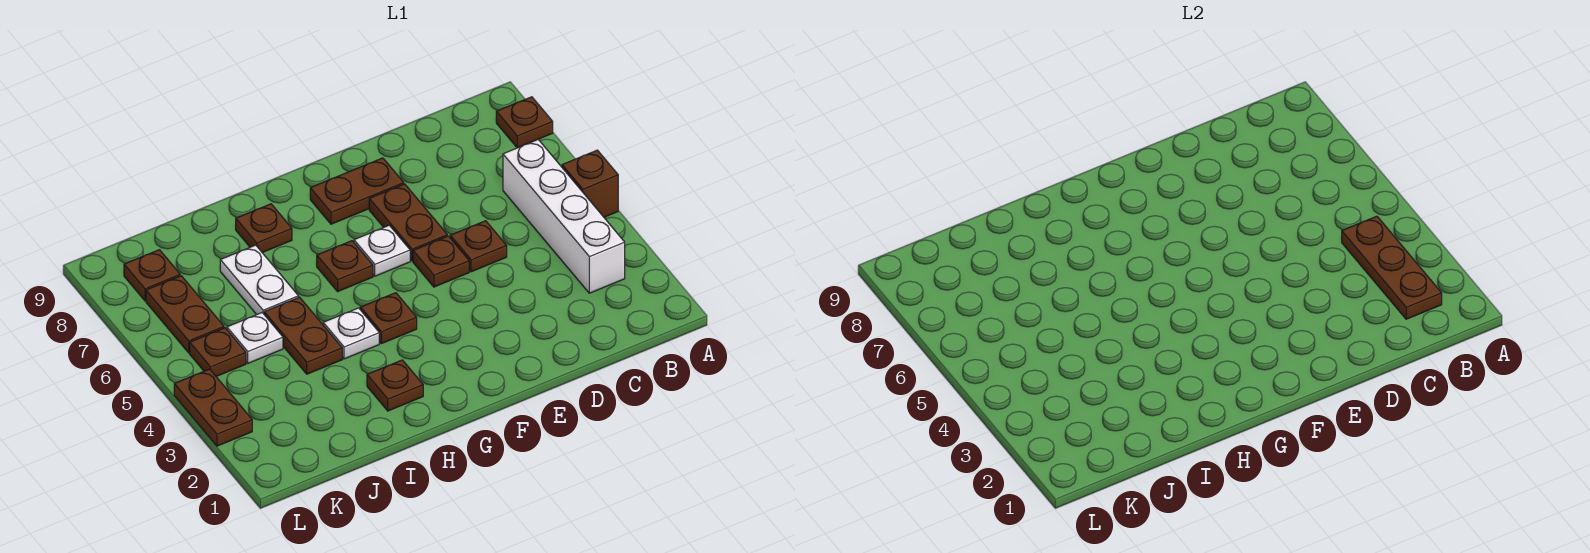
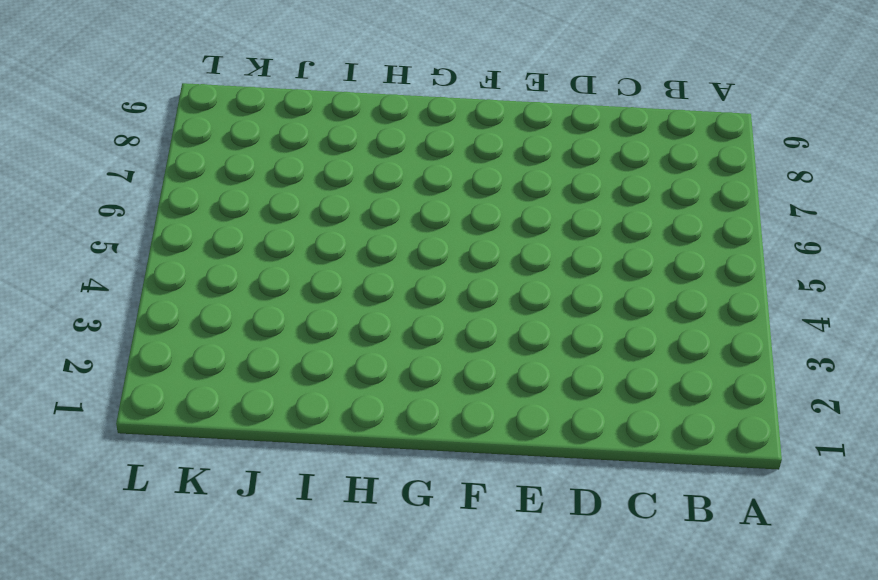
none -> brown brick A5 level 1
none -> brown plate A8 level 1
none -> white brick B3:B6 level 1

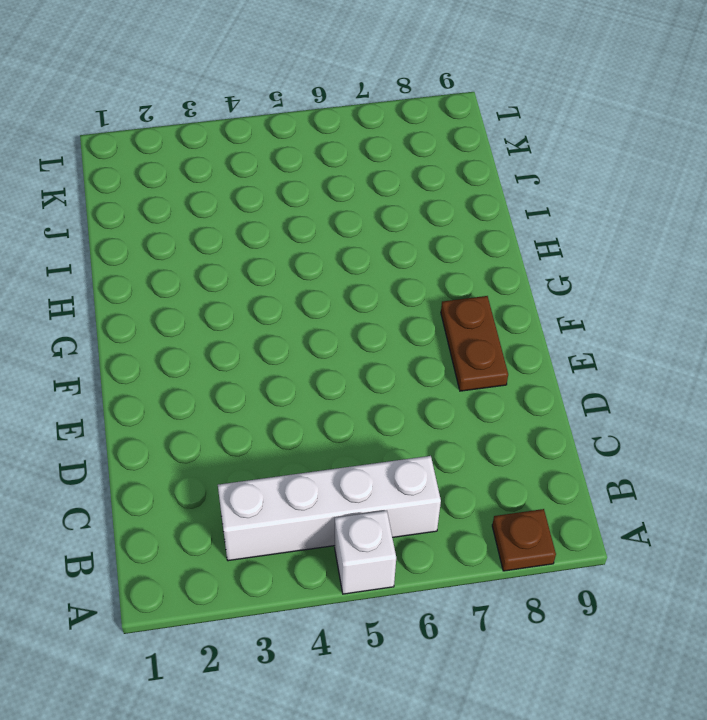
white brick A5 level 1 -> brown brick A5 level 1
none -> brown plate D5 level 1
none -> brown plate E5 level 1
none -> brown plate E6:E7 level 1

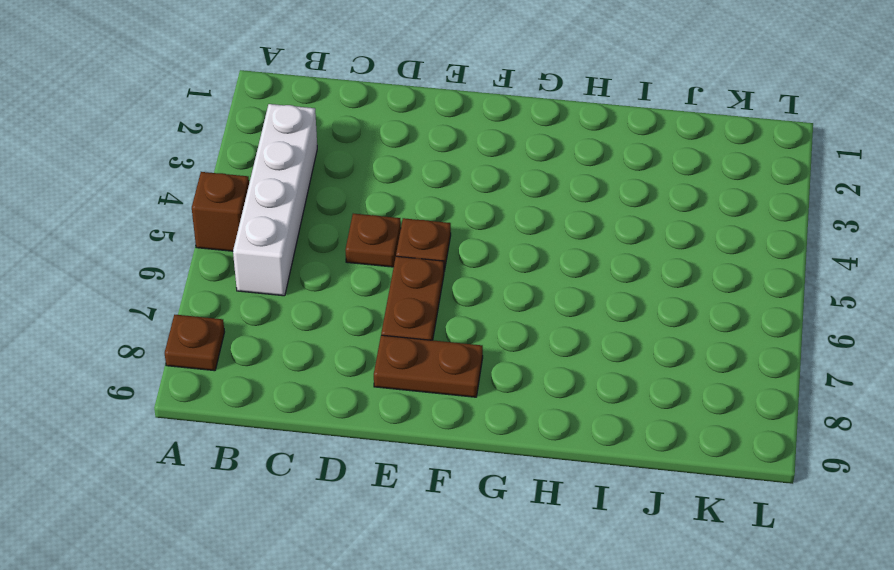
none -> white plate F6 level 1
none -> brown plate G4 level 1
none -> brown plate G6 level 1

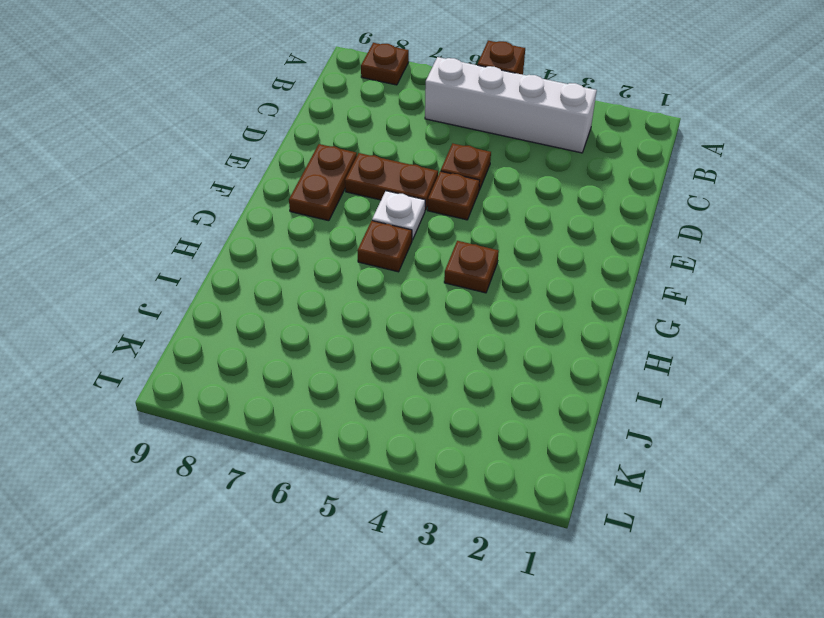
none -> brown plate H2 level 1
none -> white plate H4 level 1
none -> brown plate H8 level 1

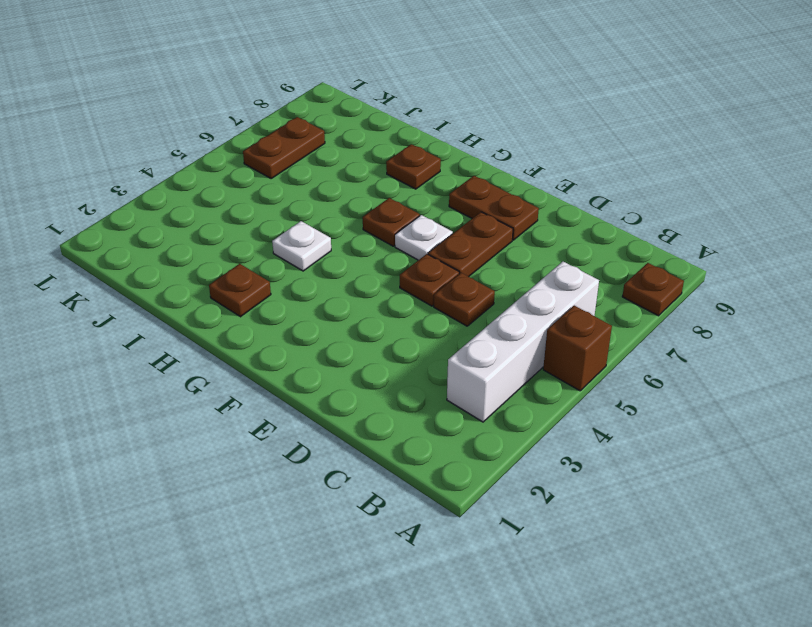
none -> brown plate G4 level 1
none -> brown plate I4:I5 level 1
none -> white plate I6:I7 level 1

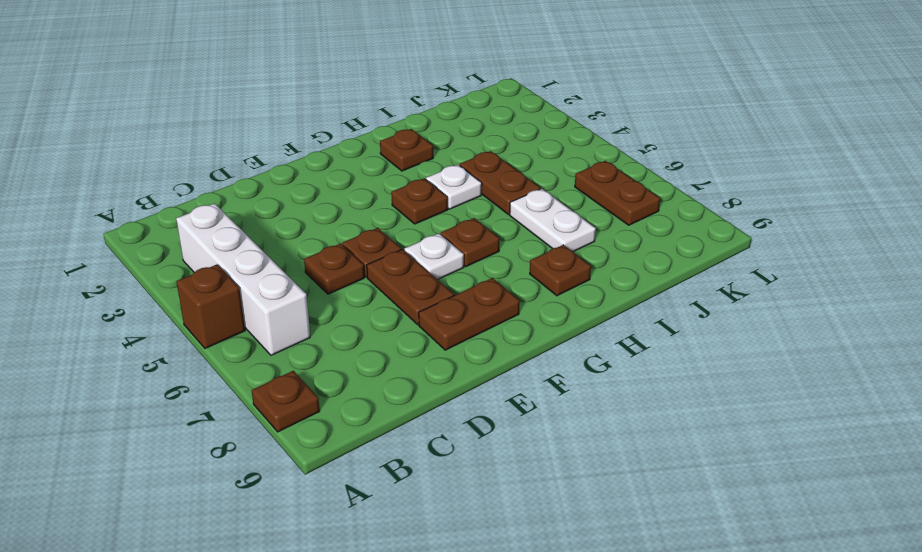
none -> white plate J5 level 1
none -> brown plate K5 level 1
none -> brown plate K8 level 1

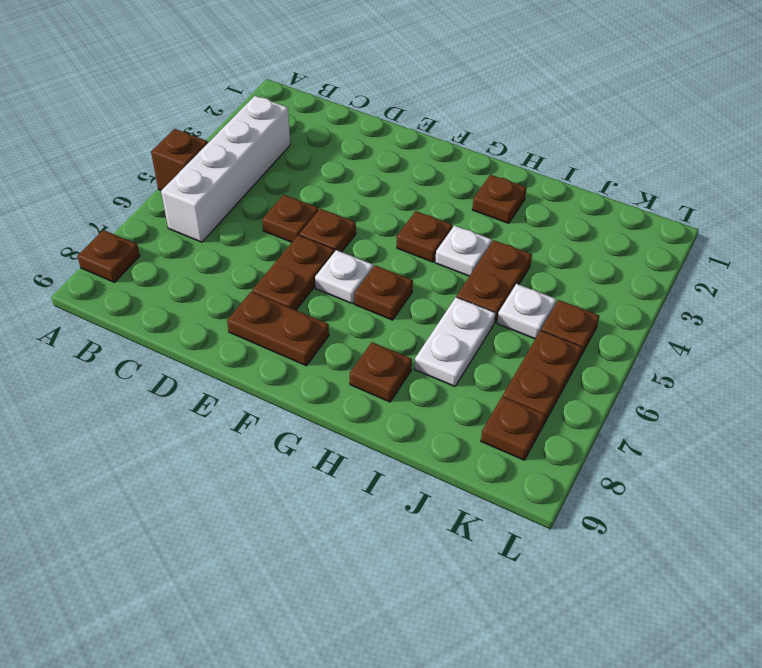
none -> brown plate L3:L4 level 1
none -> brown plate B2:B4 level 2

